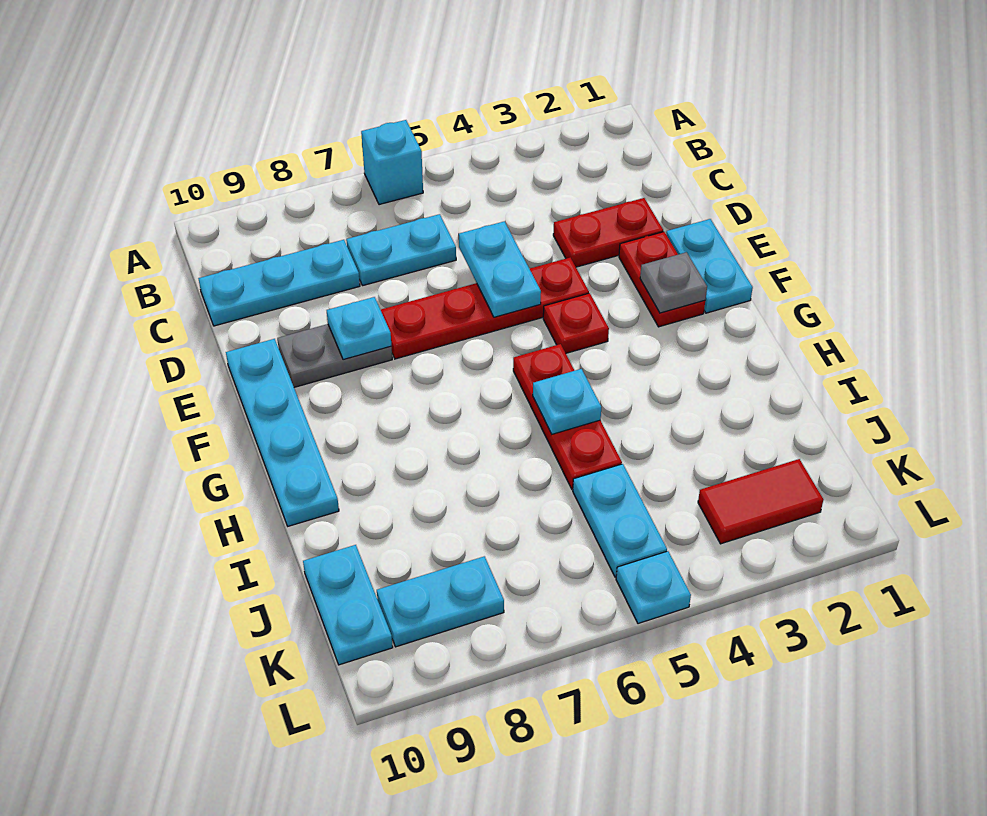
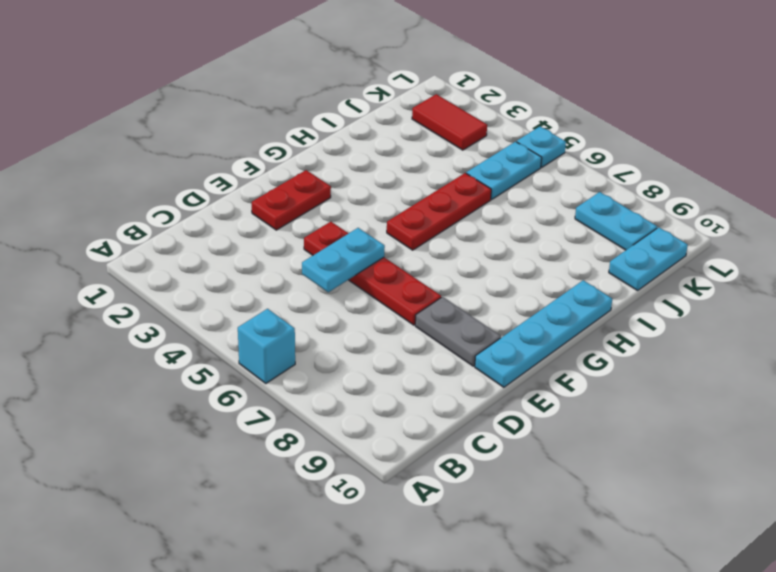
none -> cyan plate C6:C7 level 1
none -> cyan plate C8:C10 level 1
none -> red plate D2:D3 level 1

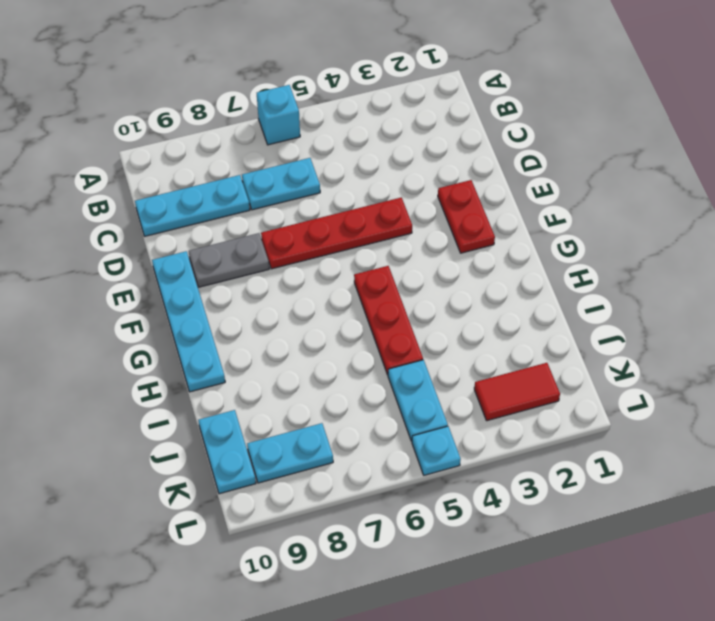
none -> red plate D2:D3 level 1
none -> cyan plate E1:F1 level 1
none -> red plate F4 level 1

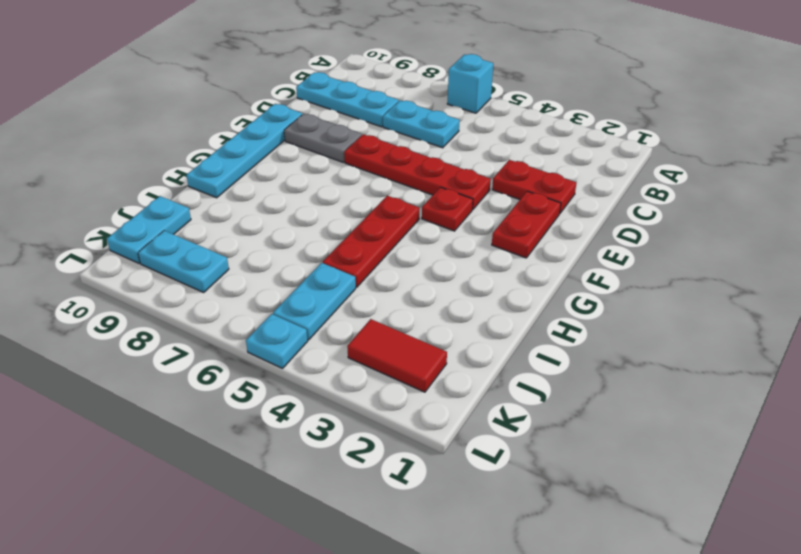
none -> cyan plate E1:F1 level 1
none -> cyan plate D5:E5 level 2
none -> cyan plate E8 level 2

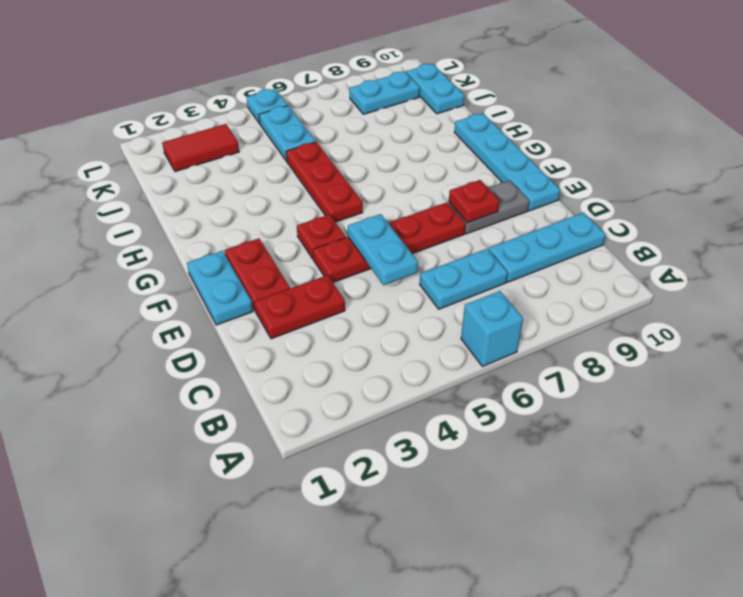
red plate E8 level 2 -> cyan plate E8 level 2
none -> grey plate F2 level 2
none -> cyan plate H5 level 2

